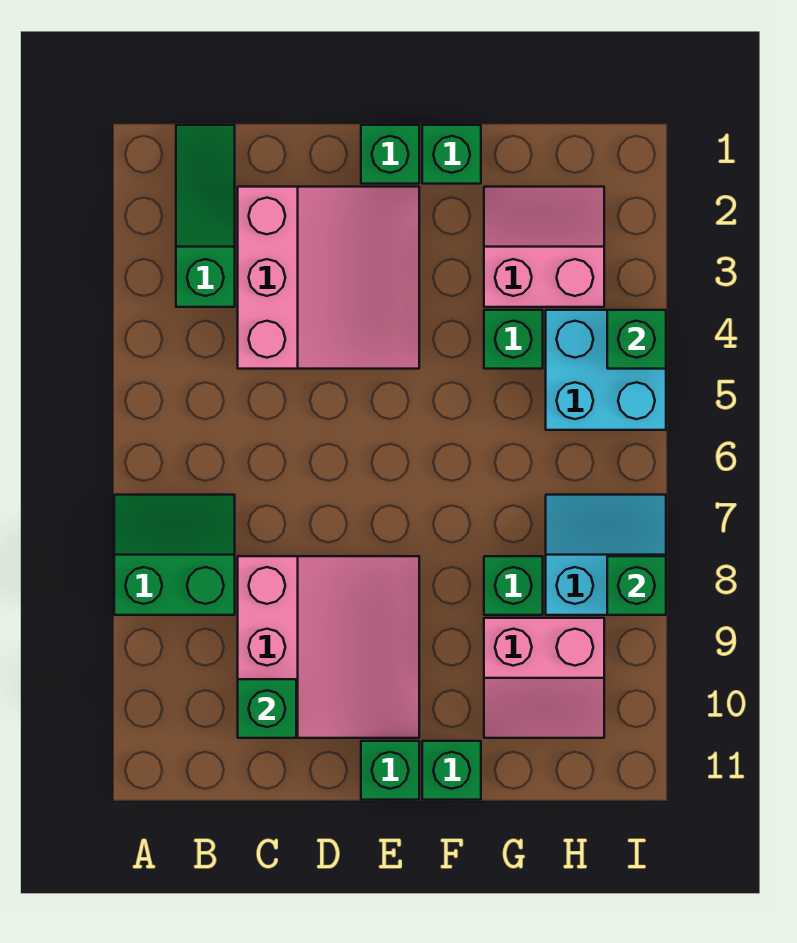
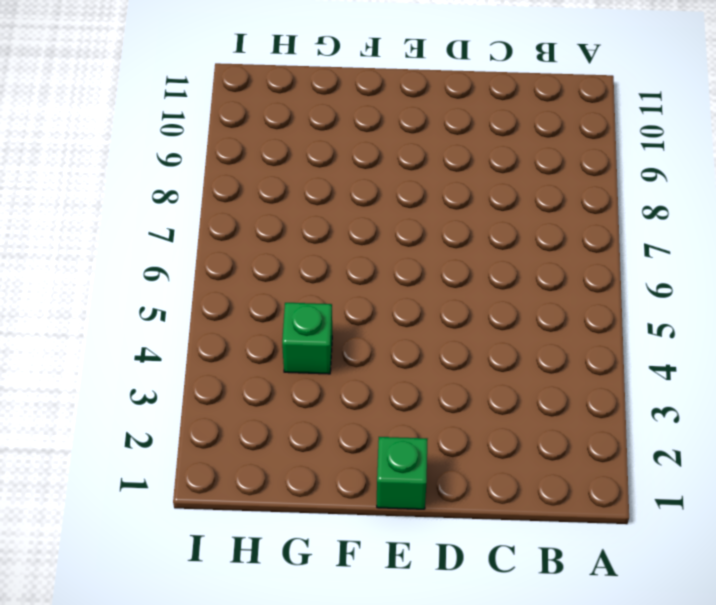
none -> green slope A7:B8 level 1 top 8
none -> green slope B1:B3 level 1 top 3
none -> pink slope C2:E4 level 1 top C

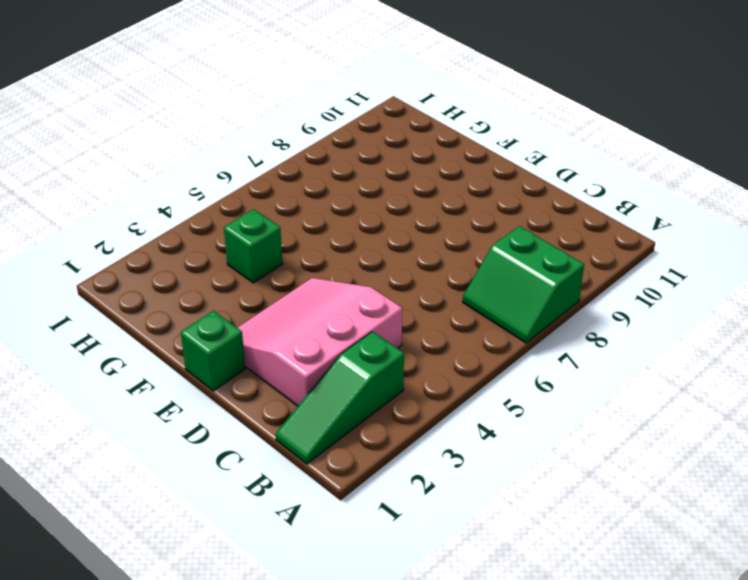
none -> pink slope C8:E10 level 1 top C
none -> green brick E11 level 1
none -> green brick F1 level 1

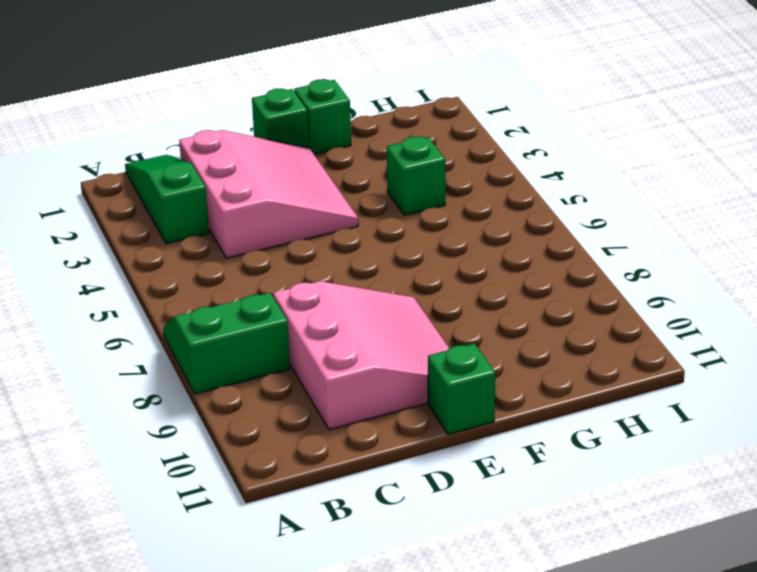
none -> green brick F11 level 1
none -> pink slope G2:H3 level 1 top 3
none -> green brick G8 level 1

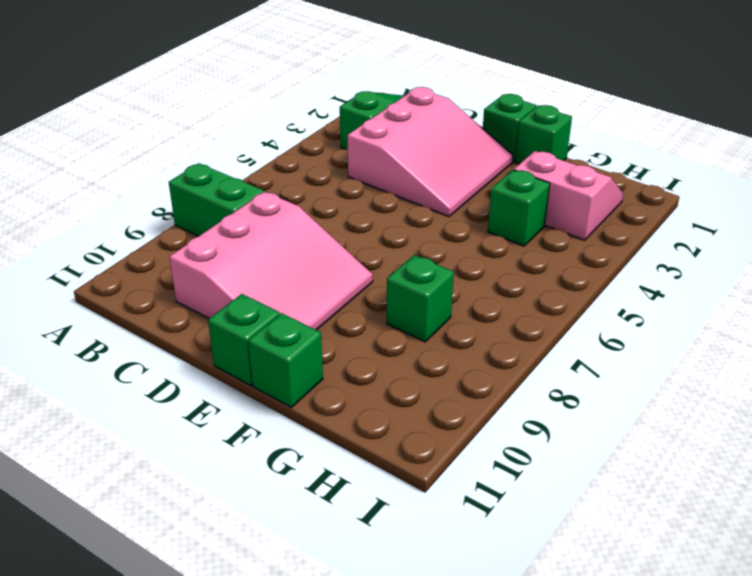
none -> pink slope G9:H10 level 1 top 9
none -> cyan brick H4:I5 level 1
none -> cyan slope H7:I8 level 1 top 8

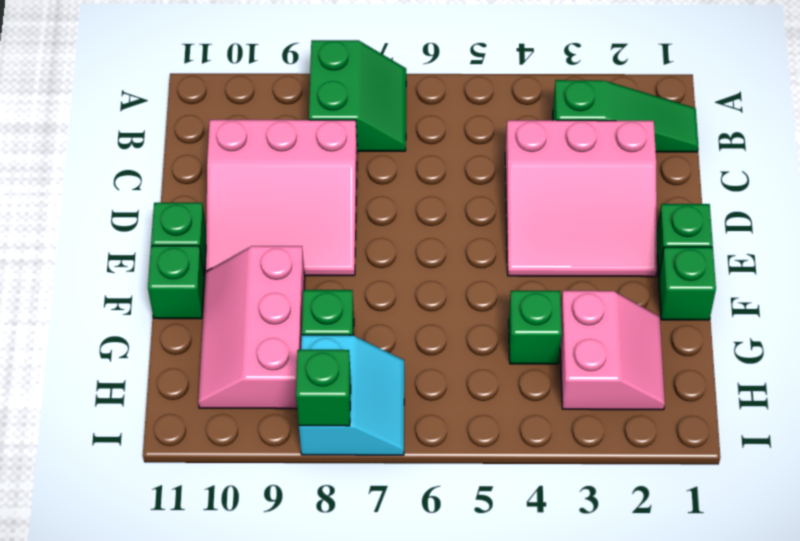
pink slope F9:H10 level 1 top 9 -> pink slope G9:H10 level 1 top 9
none -> cyan brick H4:I5 level 1
none -> green brick C10 level 2
none -> green brick I4 level 2

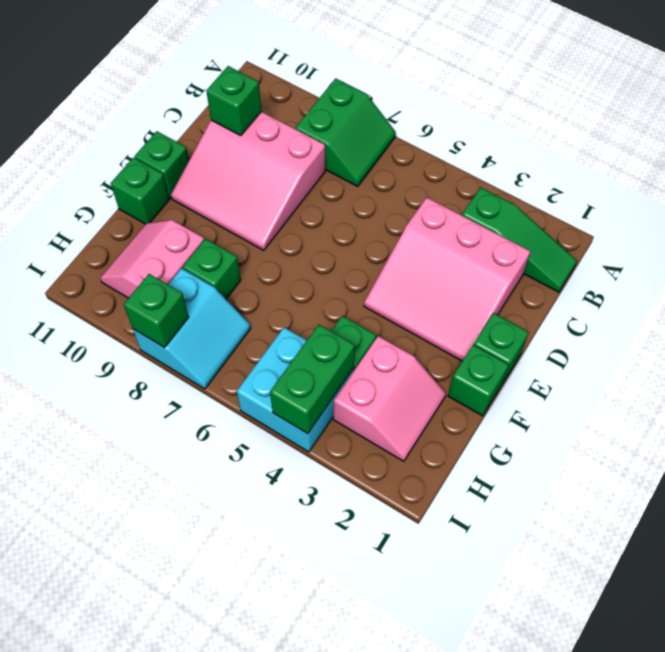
green brick H4:I4 level 2 -> green brick I4 level 2

